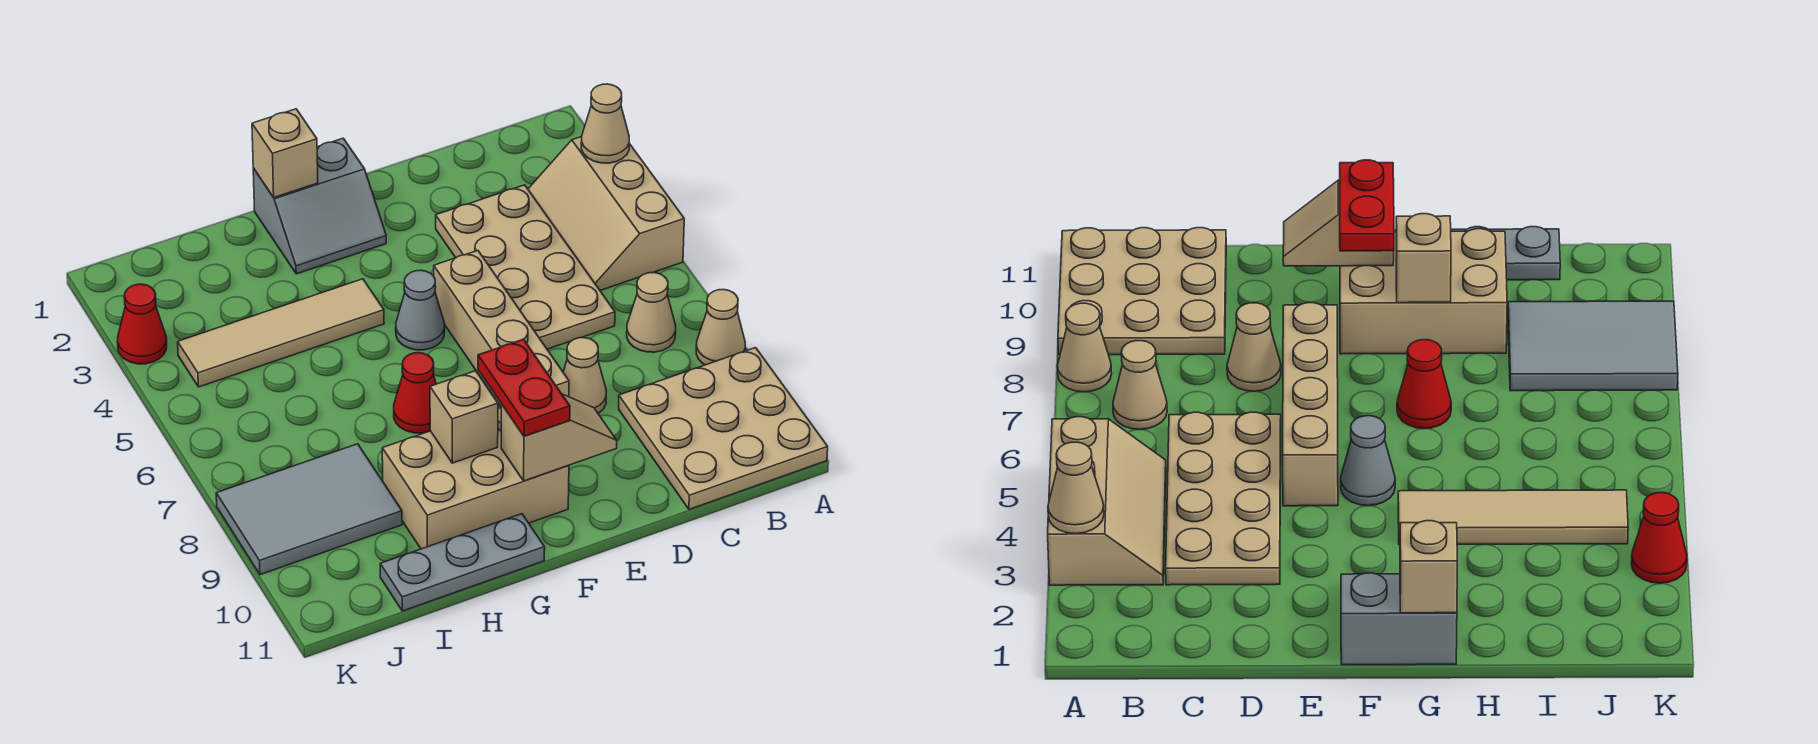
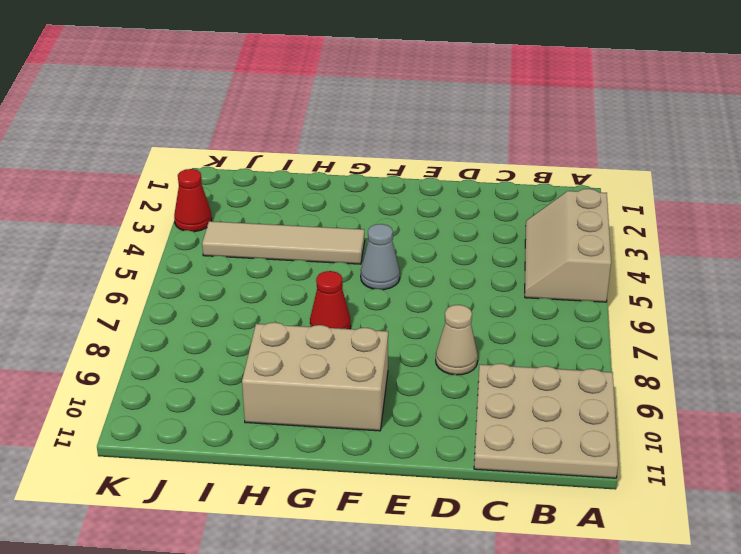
none -> tan cone A8 level 1
none -> tan cone B7 level 1
none -> tan plate C3:D6 level 1

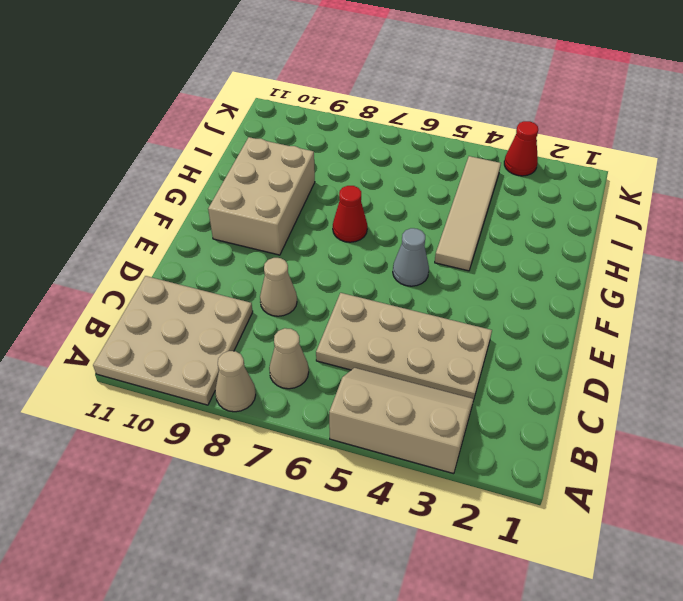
none -> tan brick E5:E8 level 1
none -> grey slope F1:G2 level 1 top 1
none -> grey plate G11:I11 level 1

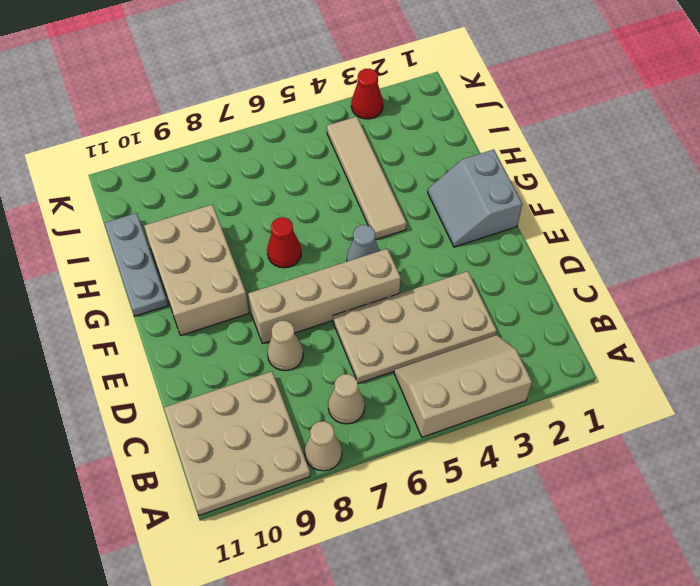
none -> grey tile I8:K9 level 1
none -> tan cone A3 level 2
none -> tan slope E10:F10 level 2 top F

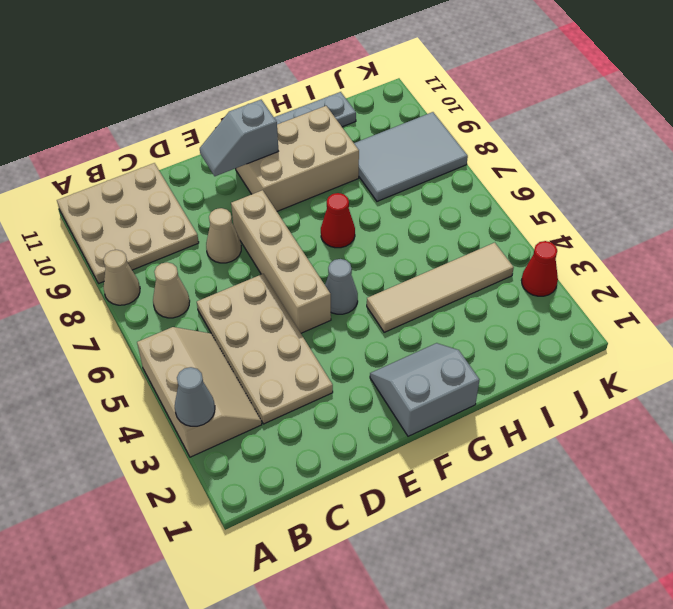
grey cone A3 level 2 -> tan cone A3 level 2
grey slope E10:F10 level 2 top F -> tan slope E10:F10 level 2 top F
none -> tan brick G1 level 2
none -> tan brick G9 level 2
none -> red plate F9:F10 level 3

